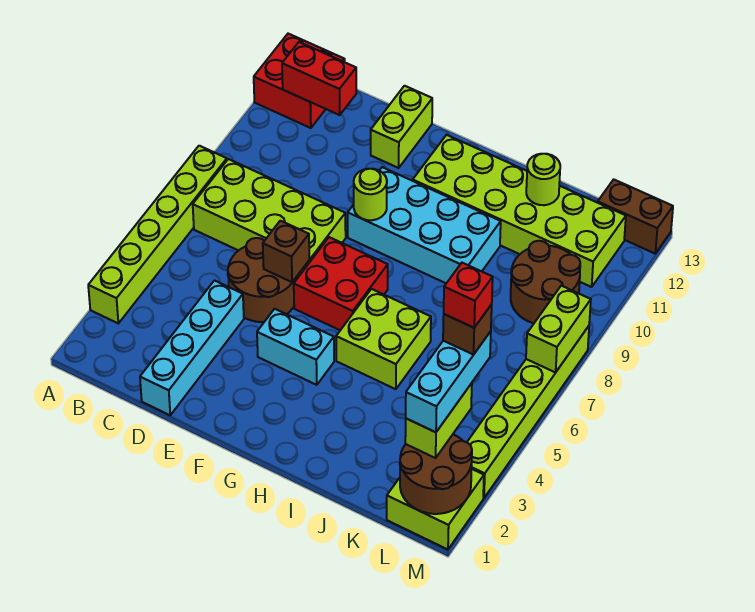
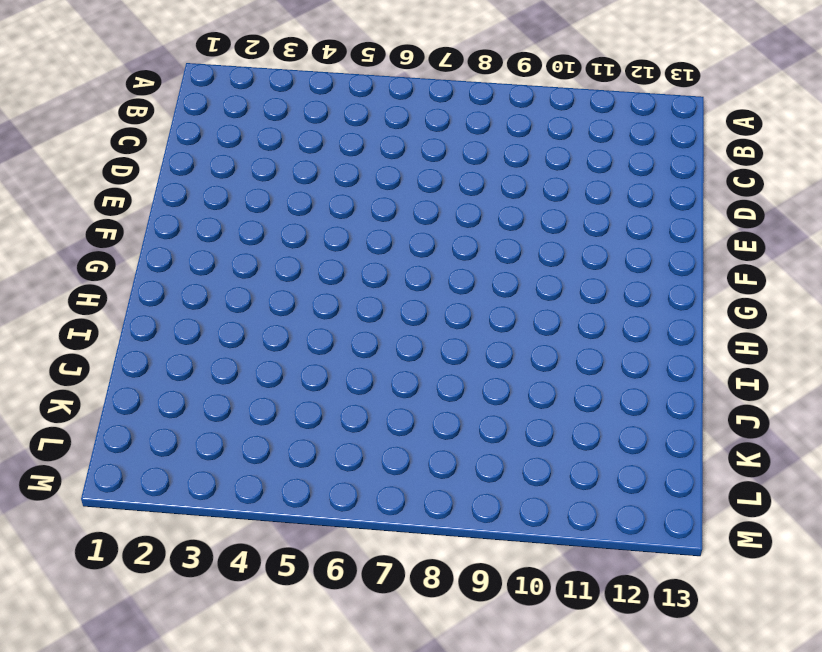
none -> lime brick A3:A8 level 1
none -> red brick A12:B13 level 1
none -> lime brick B7:E8 level 1

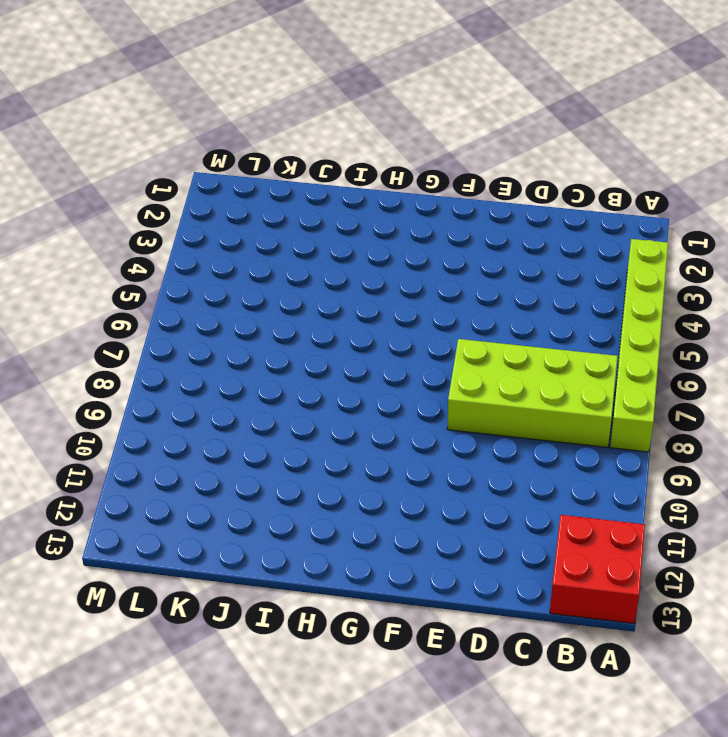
none -> cyan brick D1:D4 level 1
none -> brown round brick D5:E6 level 1
none -> lime brick E12:E13 level 1

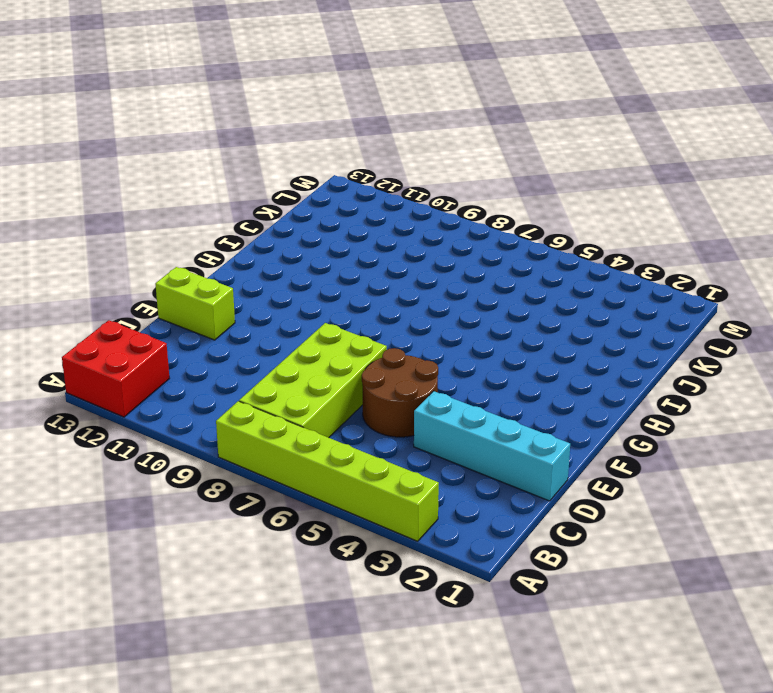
none -> cyan brick F4:G4 level 1
none -> red brick F6:G7 level 1
none -> cyan brick F9:I10 level 1

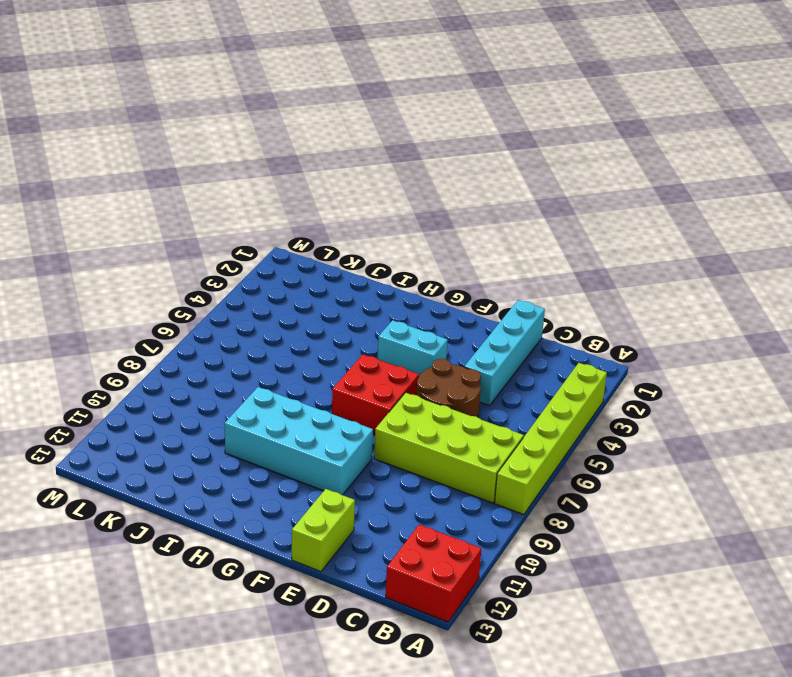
none -> lime brick G11:L12 level 1
none -> lime brick H5:I6 level 1
none -> brown round brick K9:L10 level 1

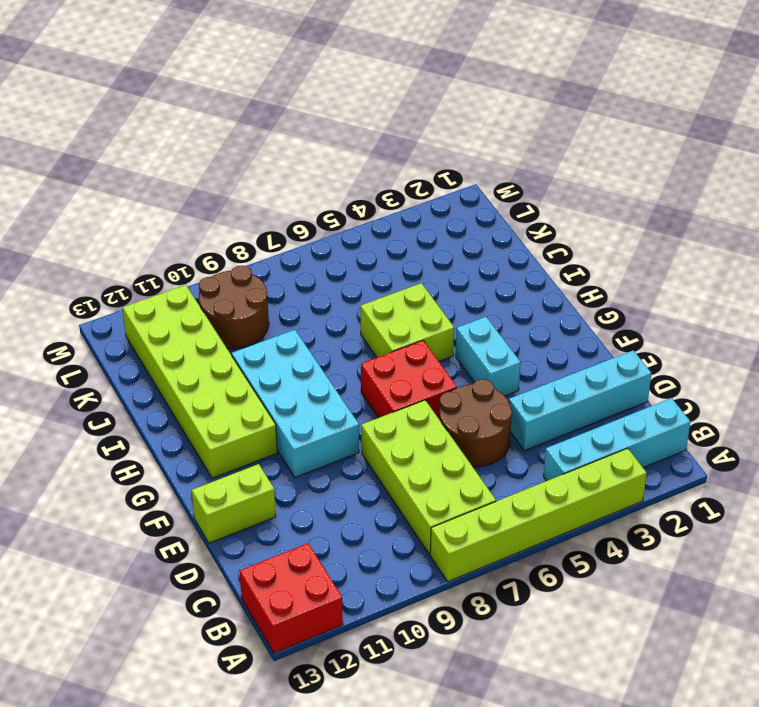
cyan brick B1:B4 level 1 -> none
none -> lime brick L1:M2 level 1
none -> brown brick L13:M13 level 1
none -> lime brick M3:M8 level 1

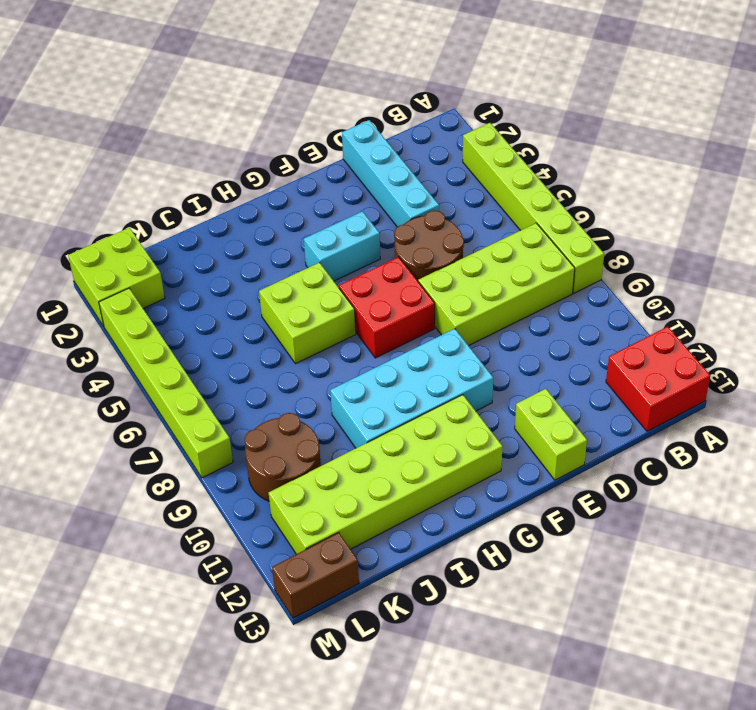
none -> red brick B12:C12 level 2
none -> brown brick E6 level 2
none -> lime round brick F9 level 2

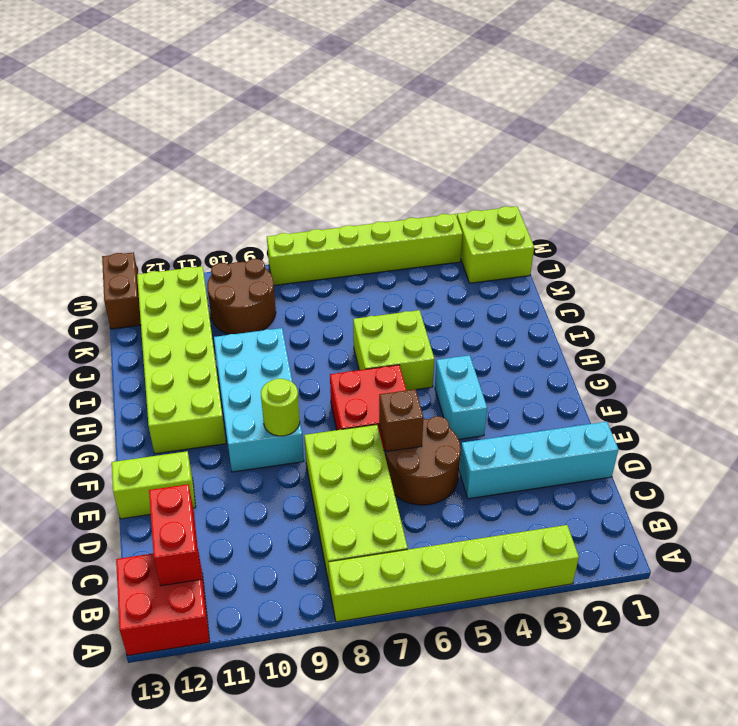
none -> lime round brick J12 level 2
none -> brown round brick L1:M2 level 2
none -> lime brick M7:M8 level 2

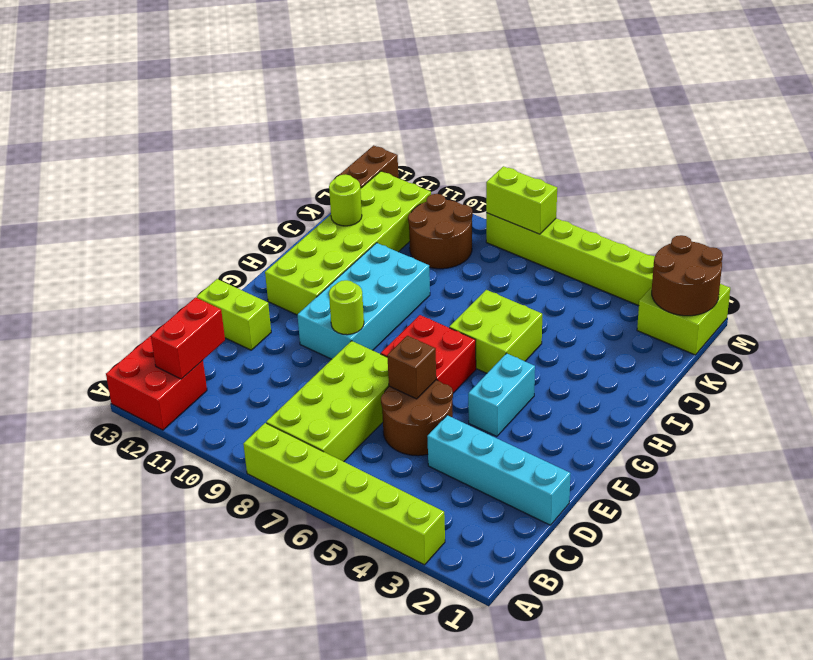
none -> lime brick L2:L3 level 3
none -> cyan brick L2:L4 level 4
none -> brown brick L4 level 5

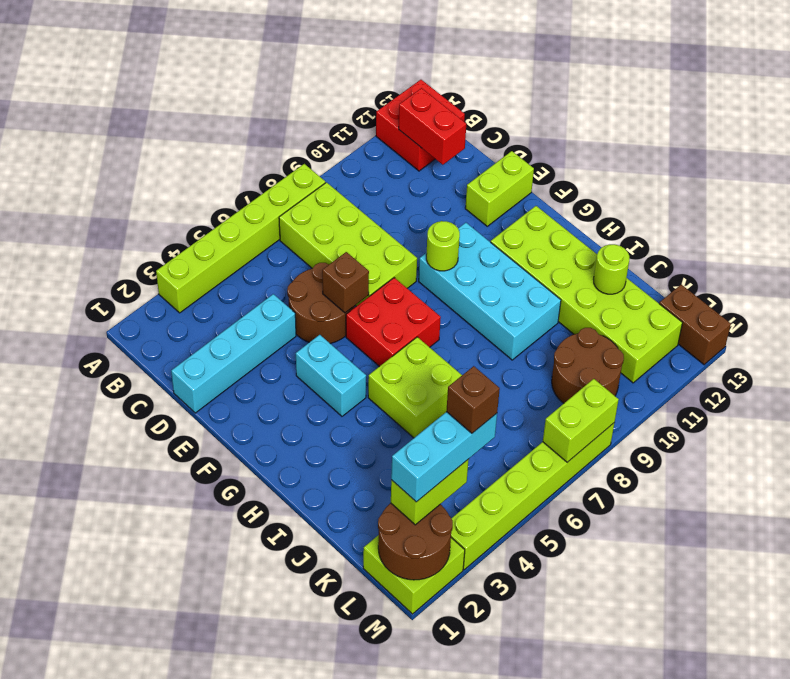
none -> red brick L4 level 6

